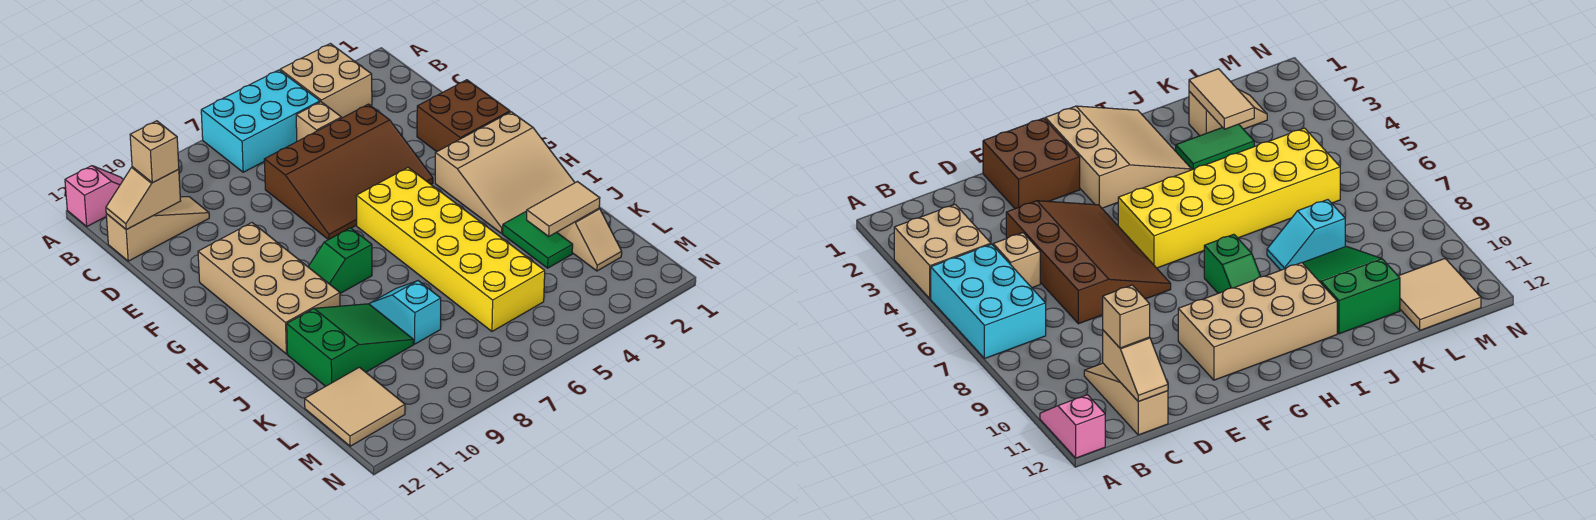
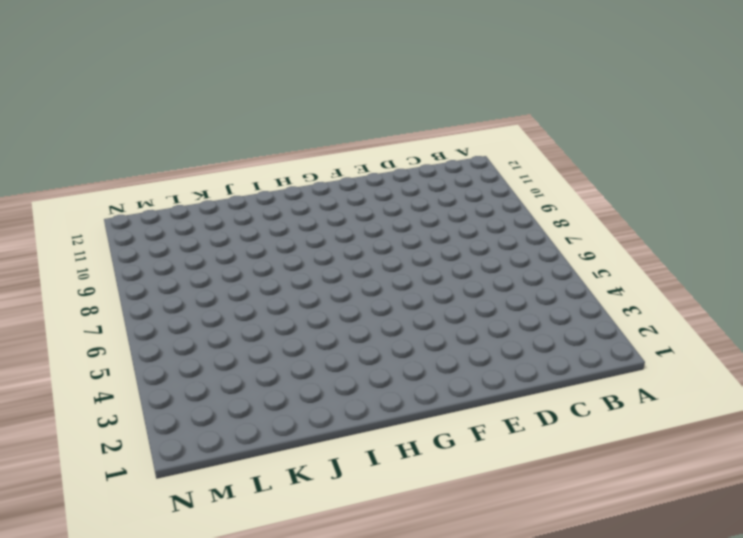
none -> tan brick A3:B4 level 1
none -> cyan brick A5:B7 level 1
none -> pink slope A11:A12 level 1 top 12

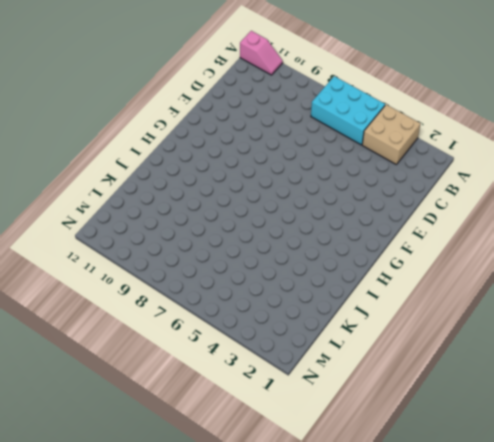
none -> tan brick C5 level 1
none -> tan slope C10:C12 level 1 top 12
none -> brown slope D4:F7 level 1 top D

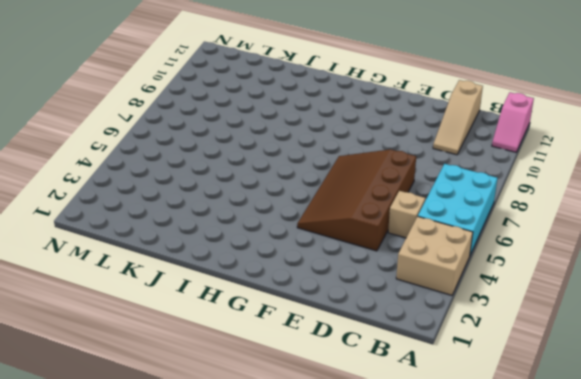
none -> brown brick E1:F2 level 1
none -> tan brick F10:I11 level 1
none -> tan slope G1:I3 level 1 top G

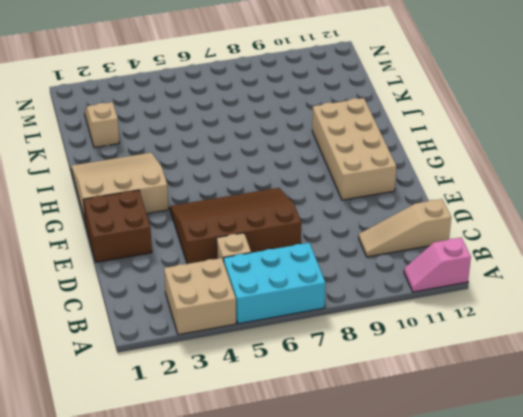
none -> yellow brick G5:L6 level 1
none -> green slope H8:H9 level 1 top 8
none -> green tile J3:K3 level 1

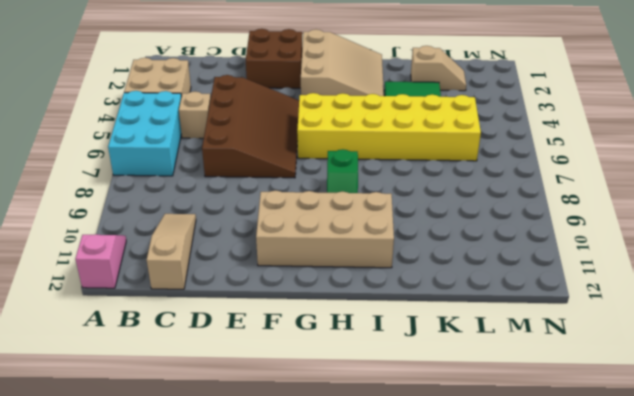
none -> cyan slope J8:K8 level 1 top K
none -> green slope J9:K11 level 1 top 11
none -> tan tile L11:M12 level 1

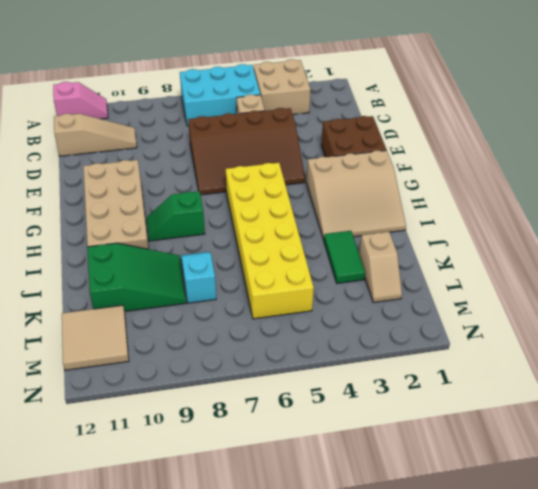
none -> tan slope C11:C12 level 2 top 11
none -> tan tile K2:K3 level 2
none -> tan brick C11 level 3

